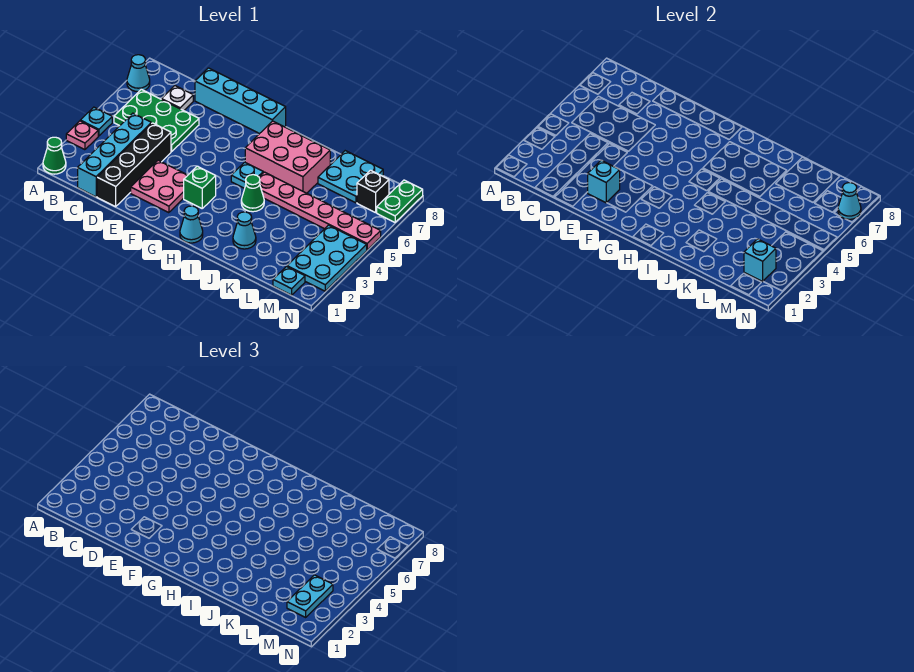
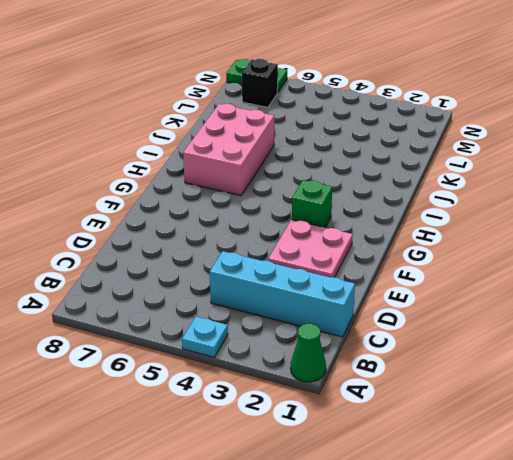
none -> pink plate A3 level 1
none -> cyan cone A7 level 1
none -> green plate B5:D6 level 1

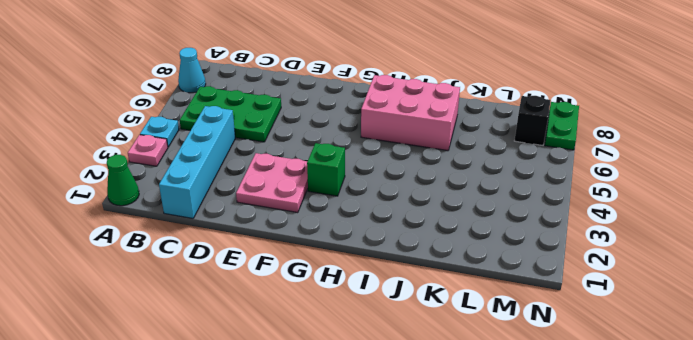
none -> white plate C7 level 1
none -> black brick D1:D4 level 1
none -> cyan brick D8:G8 level 1

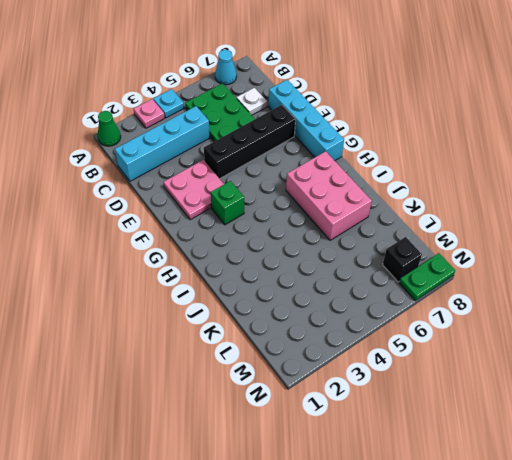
black brick E4:E7 level 1 -> black brick D1:D4 level 1
none -> cyan cone H1 level 1
none -> cyan plate H5 level 1
none -> green cone I4 level 1

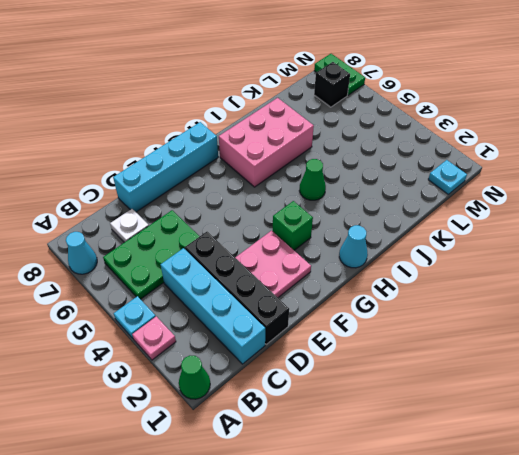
none -> cyan plate H5 level 1
none -> pink plate I5:N5 level 1
none -> cyan cone J2 level 1

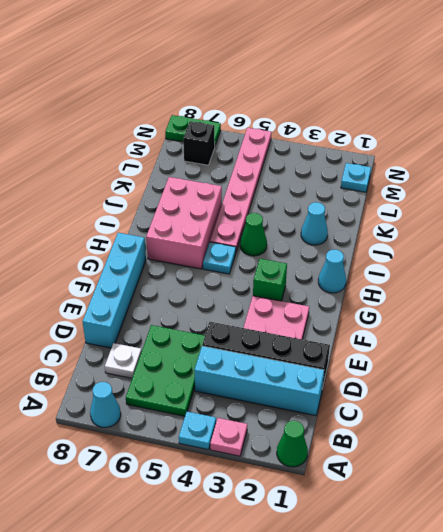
none -> cyan plate K7:L8 level 1
none -> cyan plate M2:N4 level 1
none -> cyan brick E2 level 2

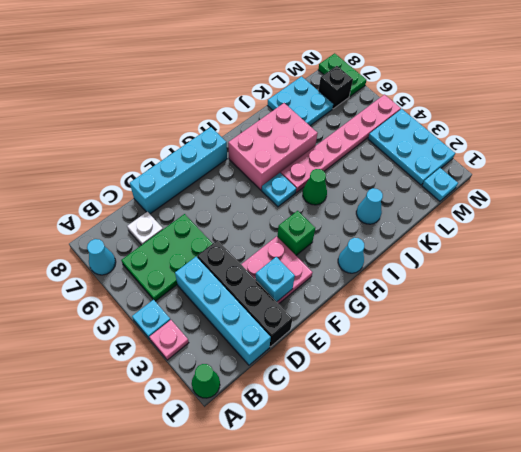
none -> cyan brick M2 level 2
none -> cyan cone N7 level 2
none -> cyan plate M2:M3 level 3

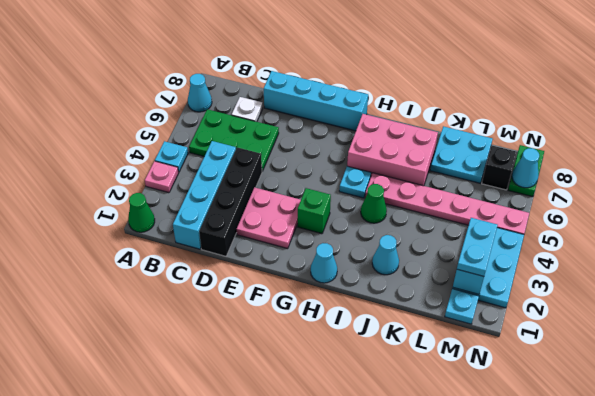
none -> cyan brick E2 level 2

